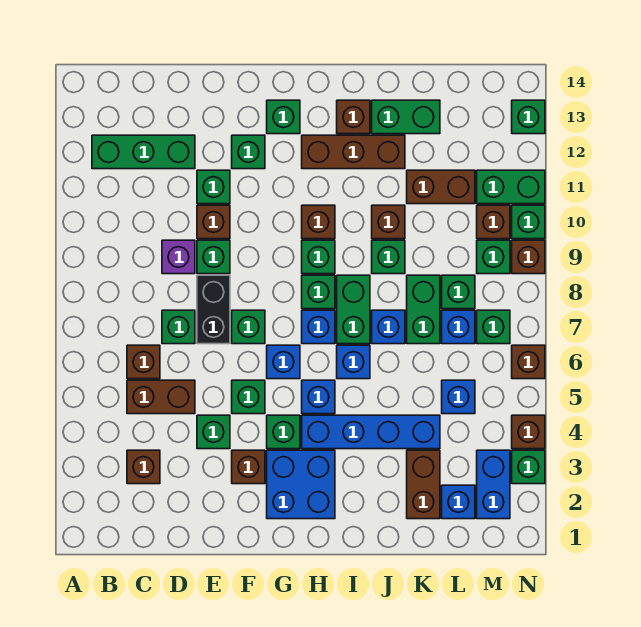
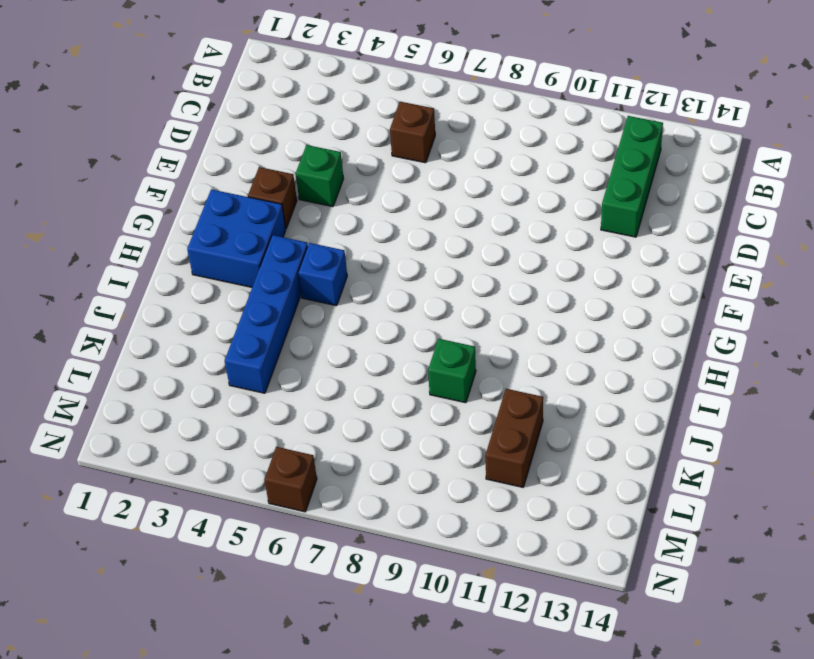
none -> brown brick C3 level 1
none -> brown brick C5:D5 level 1
none -> green brick D7 level 1
none -> purple brick D9 level 1

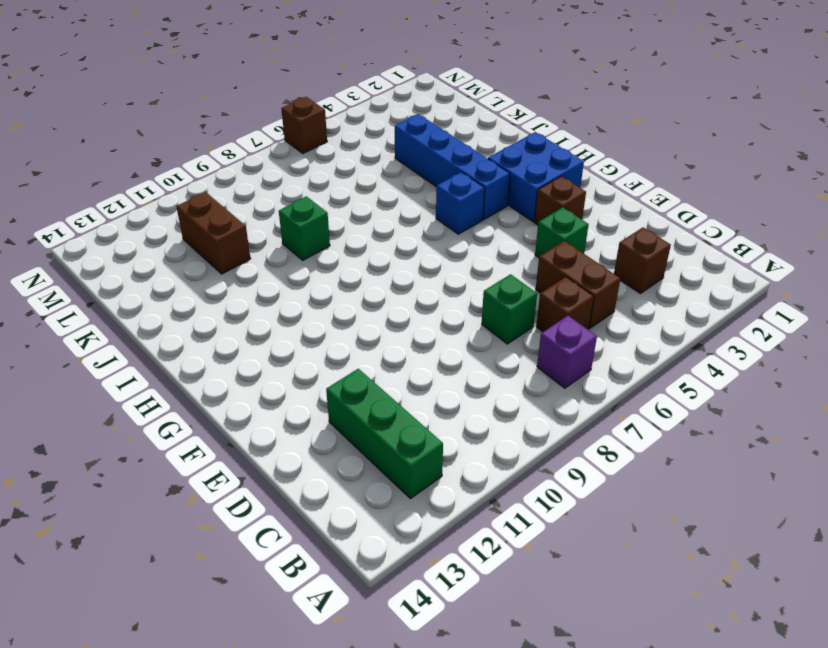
purple brick B7 level 1 -> purple brick D9 level 1
none -> black brick E7:E8 level 1
none -> green brick E9 level 1
none -> brown brick E10 level 1
none -> green brick E11 level 1

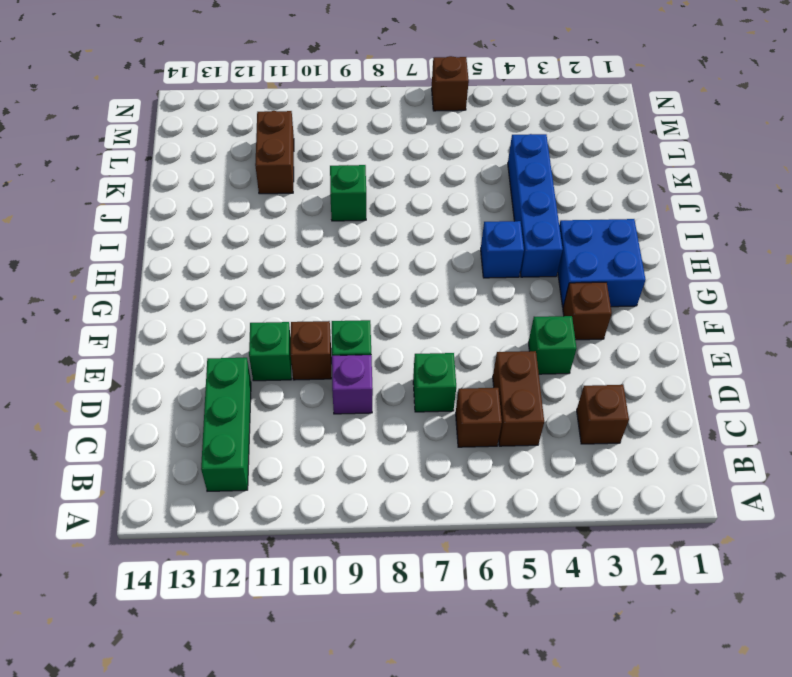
none -> black brick E7:E8 level 1
none -> green brick F5 level 1
none -> green brick F7 level 1
none -> green brick F12 level 1

